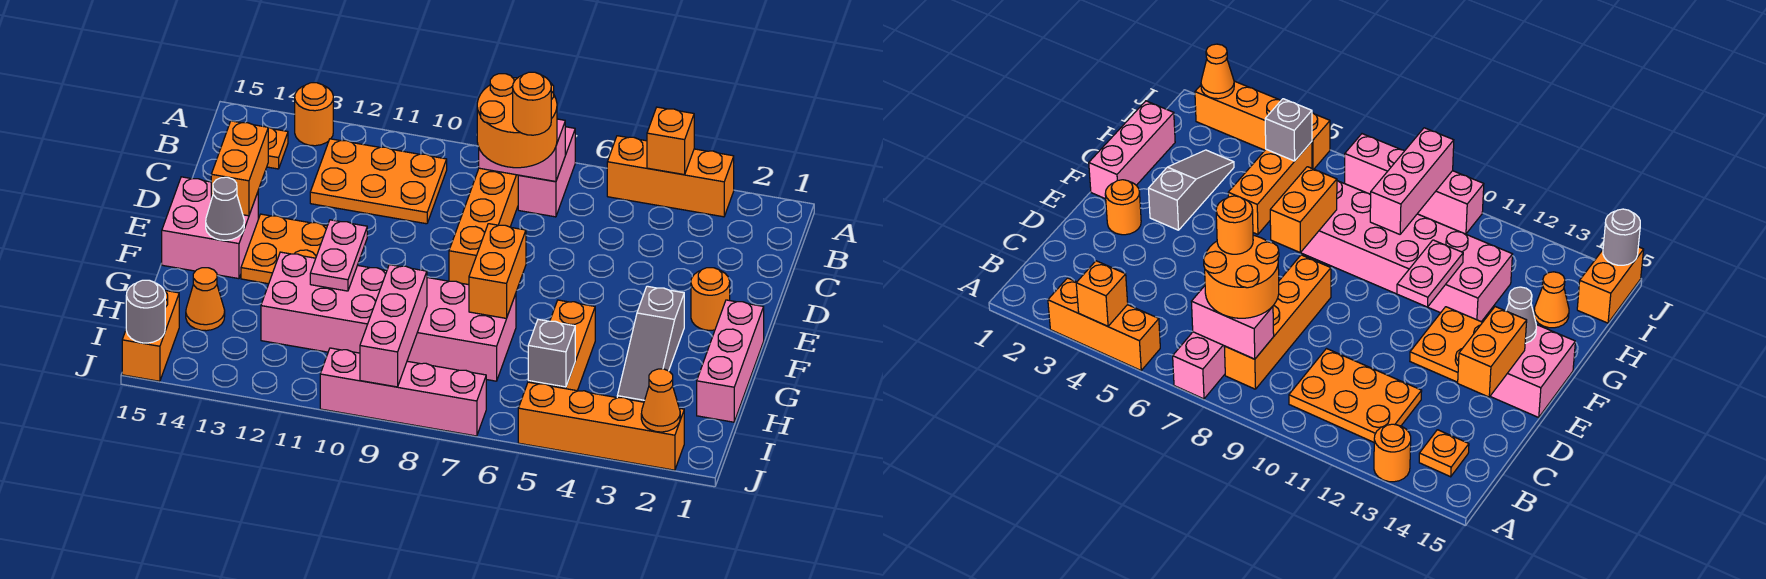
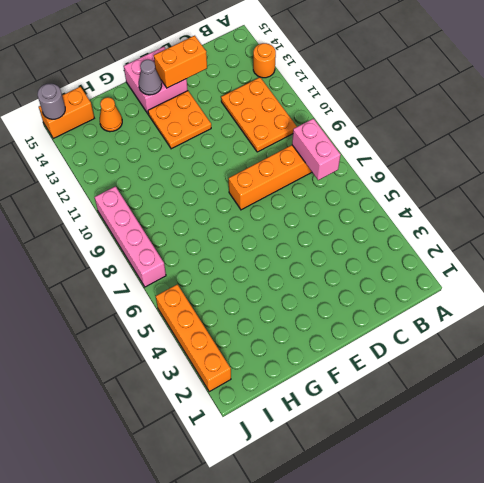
none -> orange brick A3:A5 level 1
none -> pink brick A7:B7 level 1
none -> orange plate B14 level 1

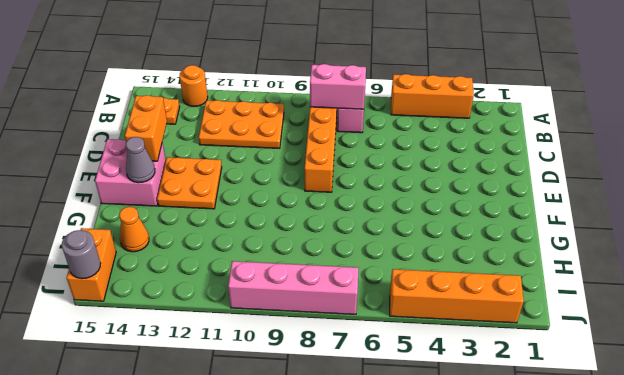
none -> orange round brick E2 level 1
none -> pink brick F1:H1 level 1
none -> grey slope F3:H3 level 1 top F

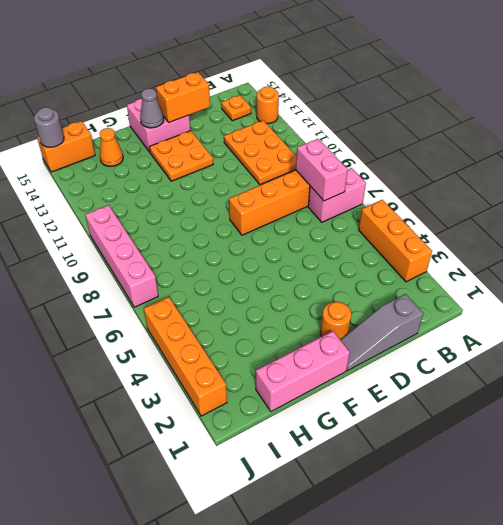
grey slope C1:E1 level 1 top C -> grey slope F3:H3 level 1 top F
none -> orange brick G5:I5 level 1
none -> pink brick G7:H12 level 1
none -> orange brick A4 level 2

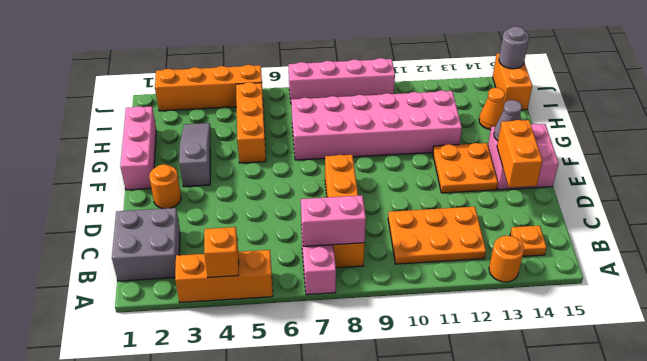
grey brick B1:C2 level 1 -> none
none -> orange brick F7:G7 level 2
none -> pink plate F11:G11 level 2
none -> pink brick H9:J9 level 2

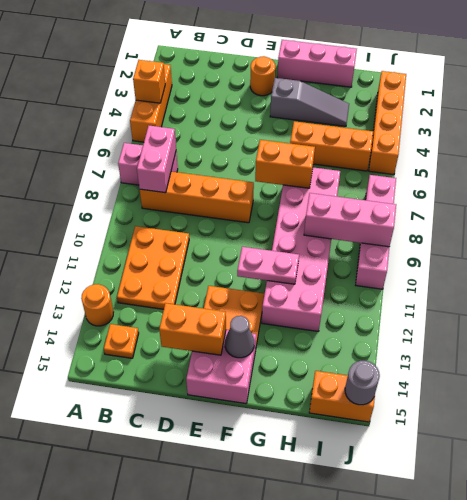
none -> orange cone H14 level 1
none -> grey brick I5 level 2
none -> orange cone J2 level 2

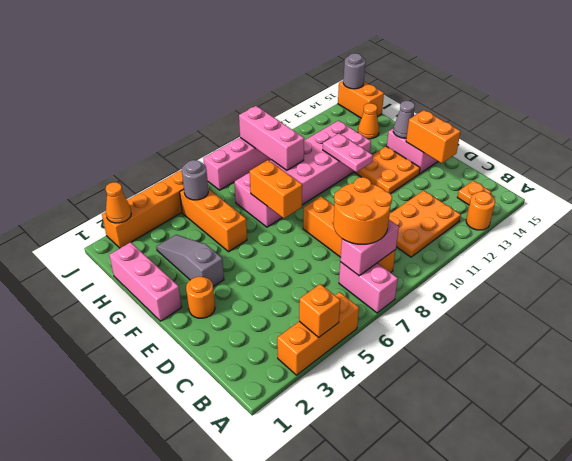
grey round brick I5 level 2 -> grey brick I5 level 2
none -> orange round brick C7 level 4

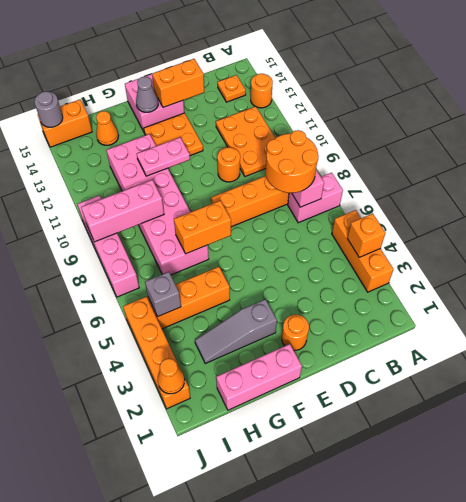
orange round brick D10 level 1 -> orange round brick C7 level 4

